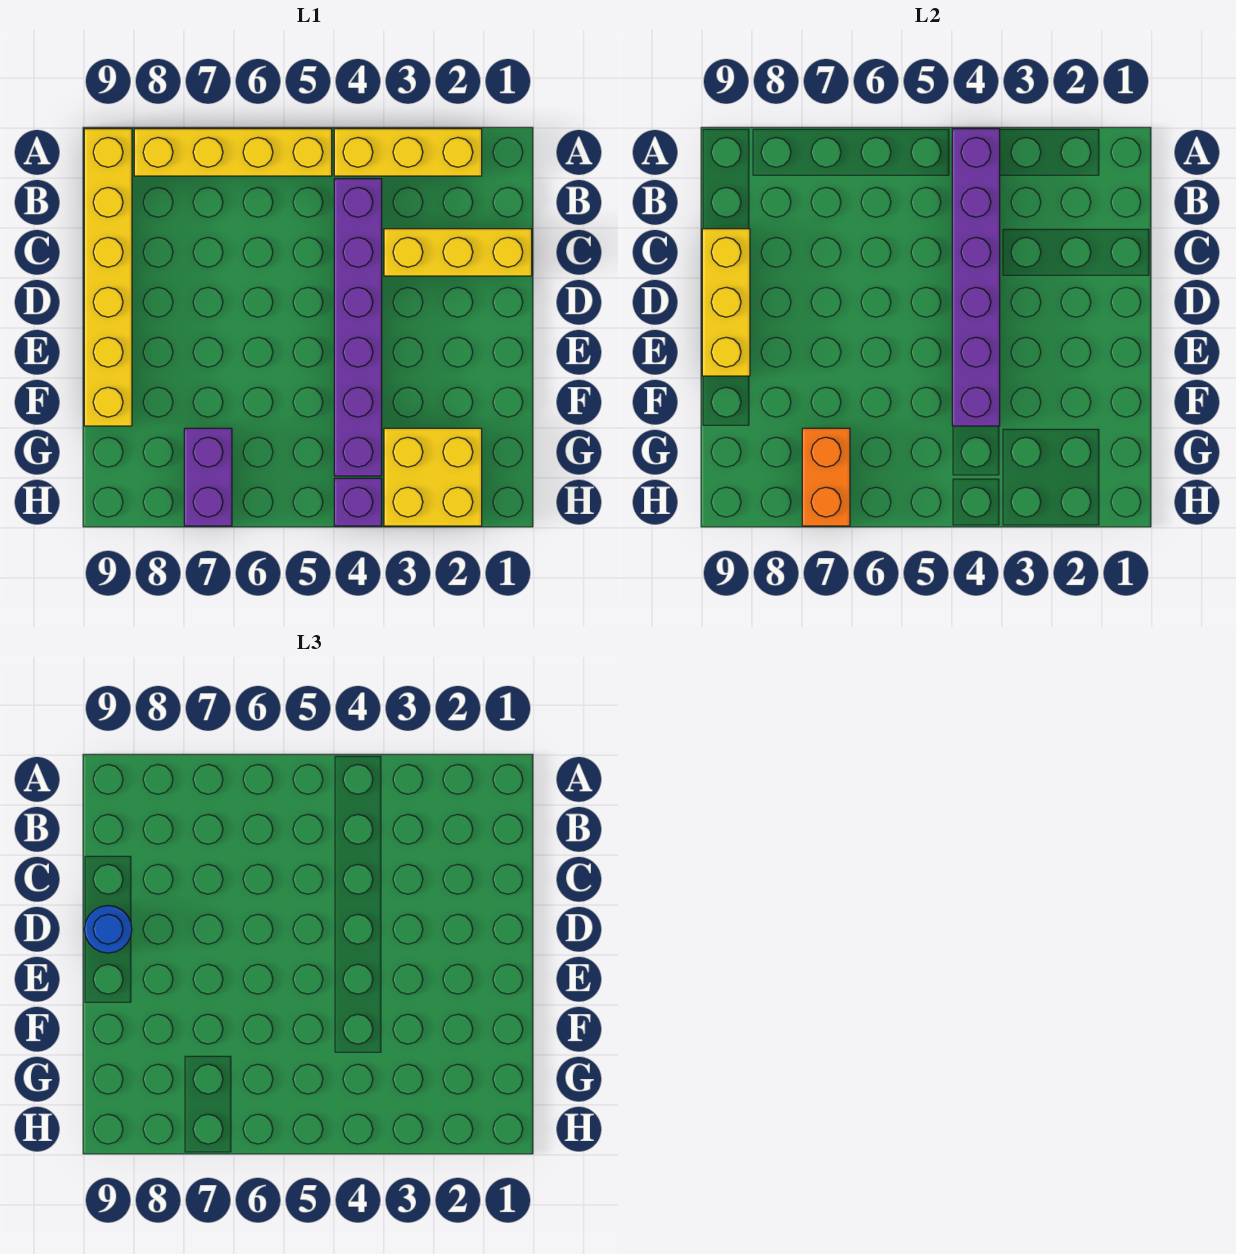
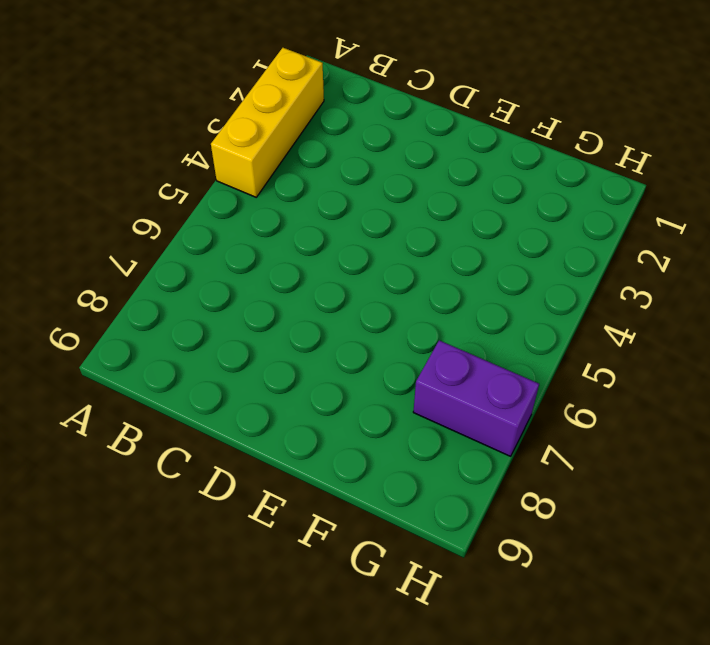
none -> yellow brick A5:A8 level 1
none -> yellow brick A9:F9 level 1
none -> purple brick B4:G4 level 1

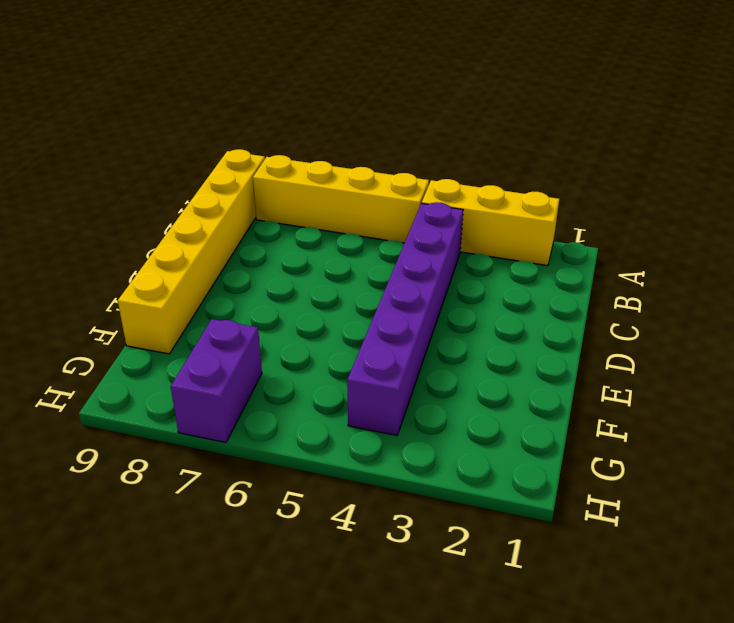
none -> yellow brick C1:C3 level 1
none -> yellow brick G2:H3 level 1
none -> purple brick H4 level 1

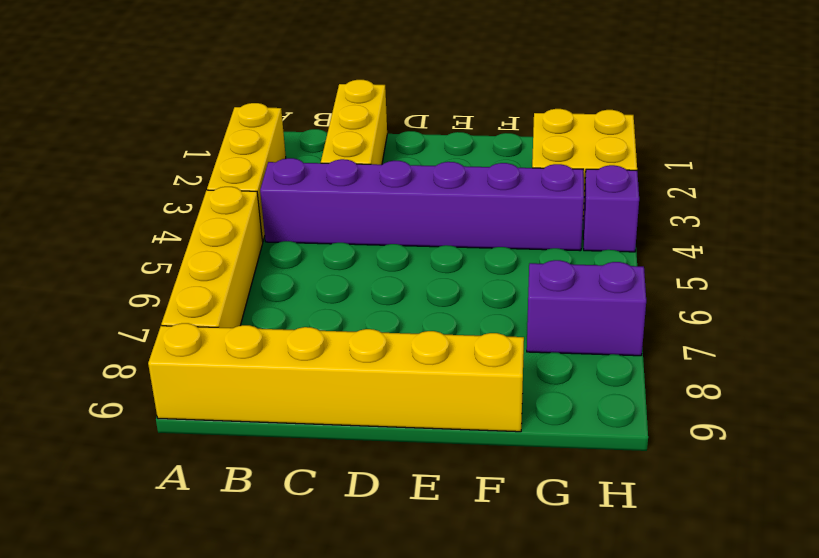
none -> purple brick A4:F4 level 2
none -> yellow brick C9:E9 level 2
none -> orange brick G7:H7 level 2

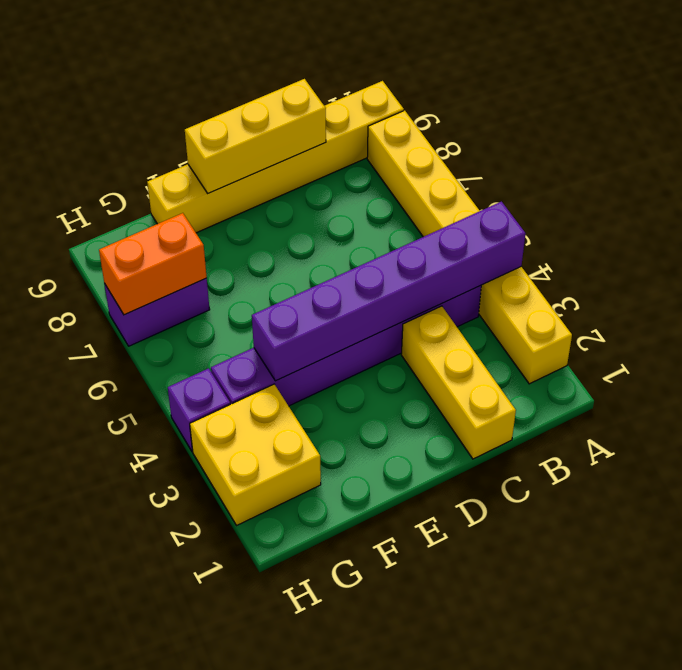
none -> blue round brick D9 level 3

